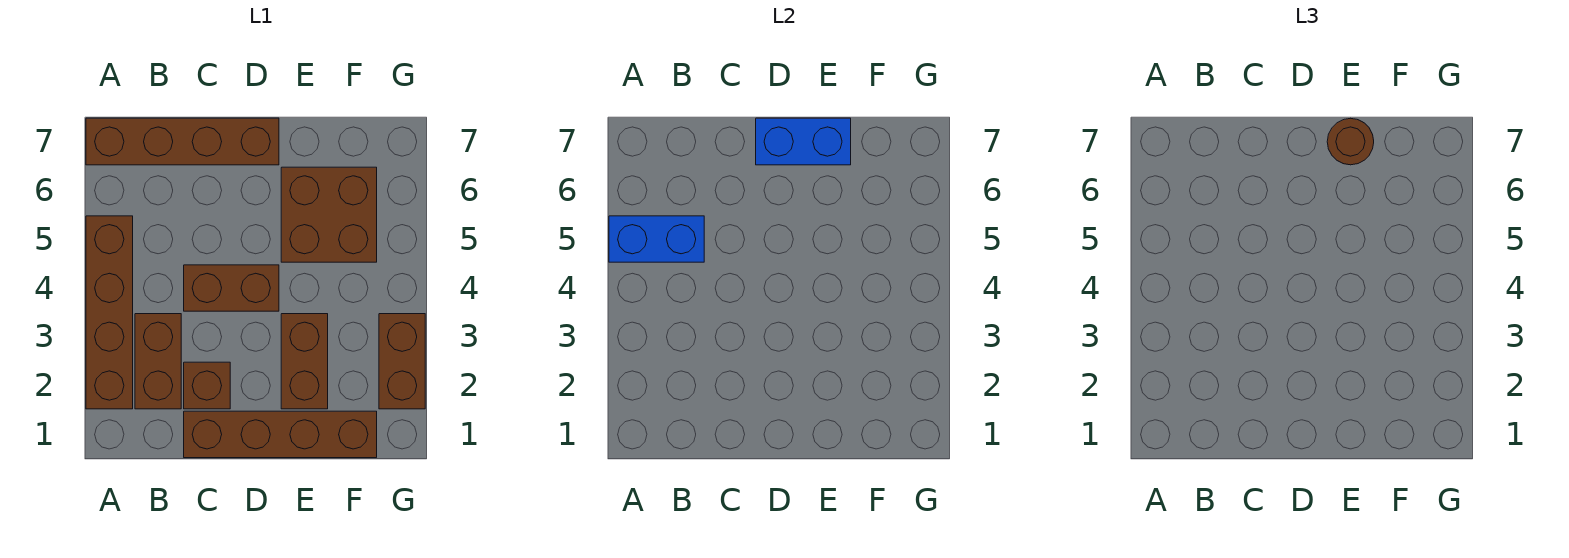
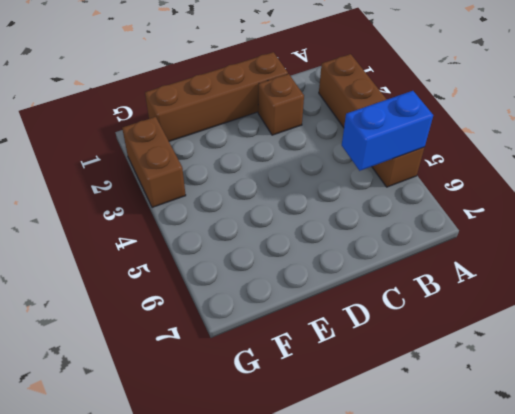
none -> brown brick A7:D7 level 1
none -> brown brick B2:B3 level 1
none -> brown brick C4:D4 level 1

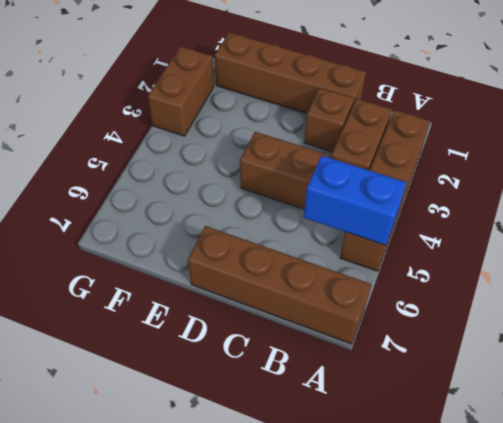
none -> brown brick E2:E3 level 1
none -> brown brick E5:F6 level 1
none -> blue brick D7:E7 level 2

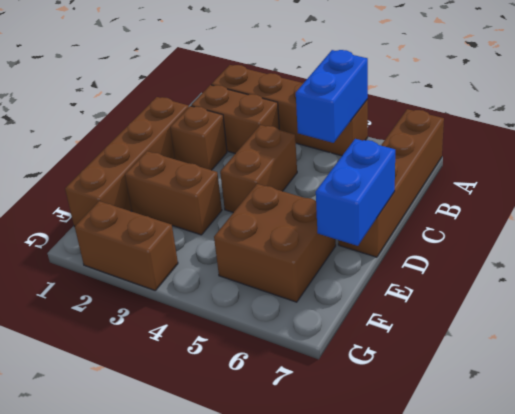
none -> brown round brick E7 level 3

